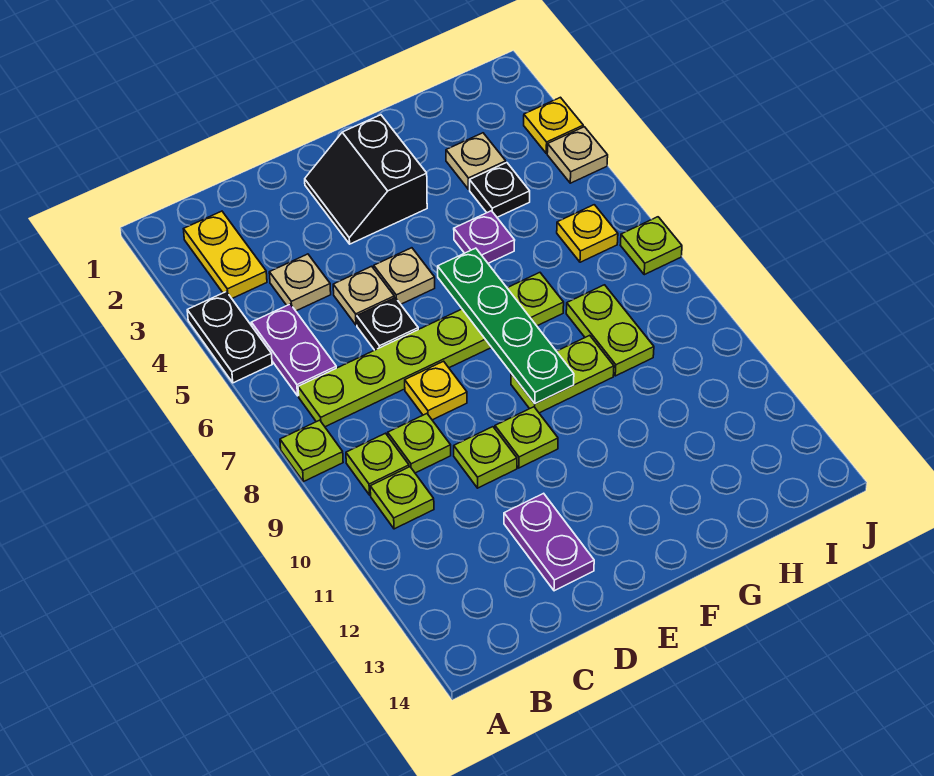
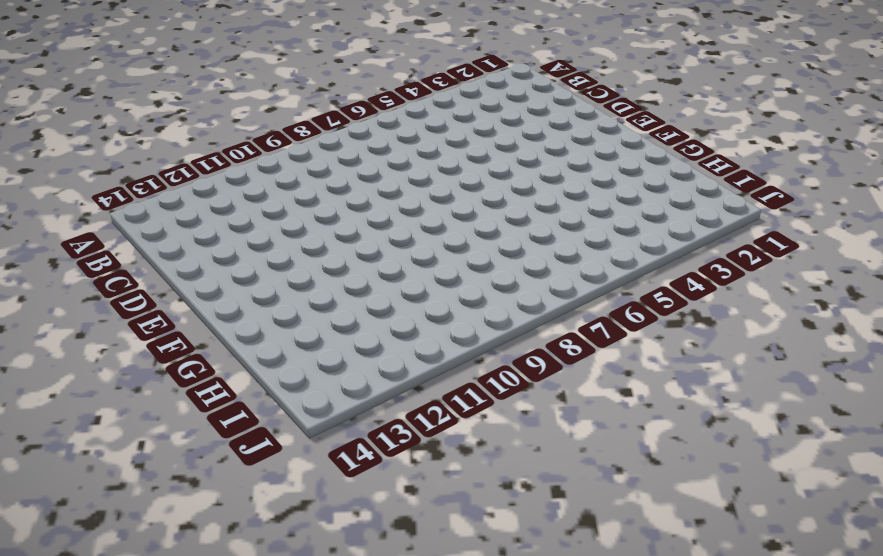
none -> black plate A4:A5 level 1
none -> lime plate A8 level 1
none -> yellow plate B2:B3 level 1

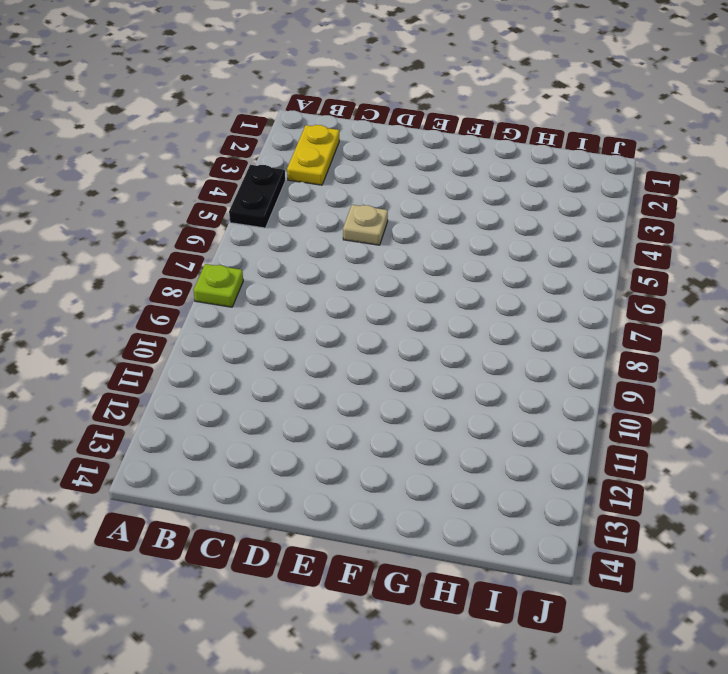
none -> purple plate B5:B6 level 1
none -> lime plate B7:G7 level 1
none -> lime plate B9 level 1

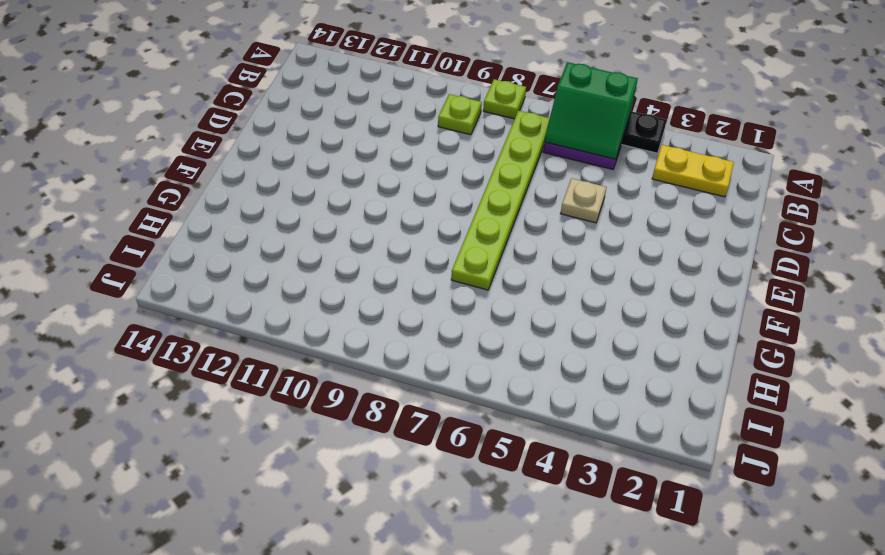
green slope A5:B6 level 2 top A -> none
none -> lime plate B10 level 1
none -> tan plate C4 level 1
none -> lime plate C9 level 1

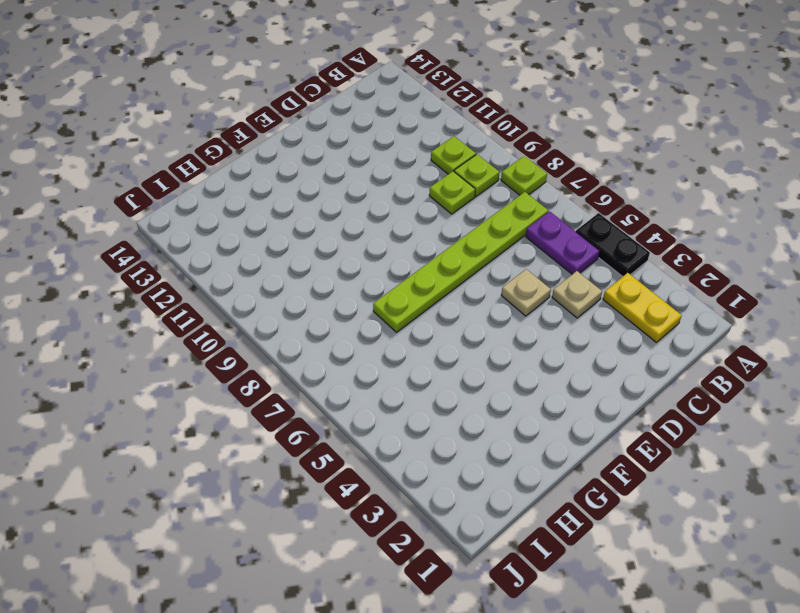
none -> black plate D6 level 1
none -> yellow plate D8 level 1
none -> lime plate D10 level 1

